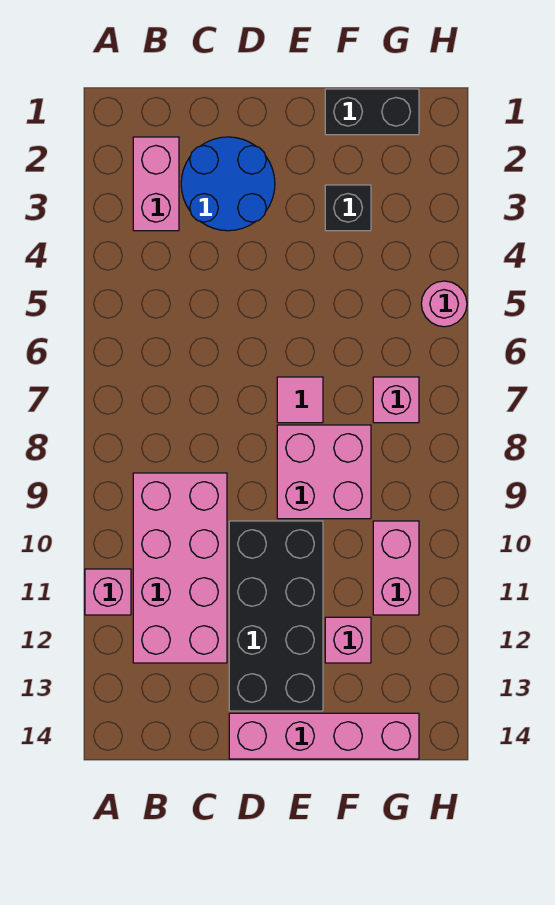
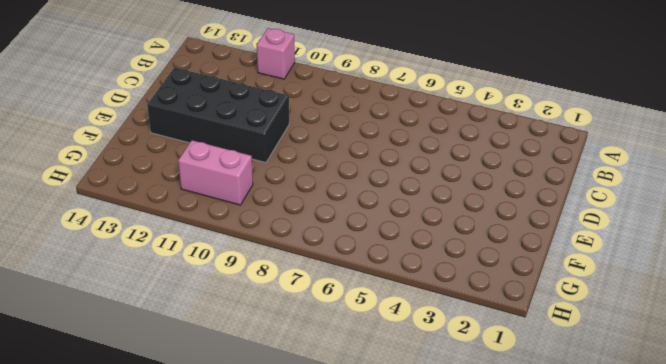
none -> pink brick B2:B3 level 1
none -> pink brick B9:C12 level 1
none -> blue round brick C2:D3 level 1

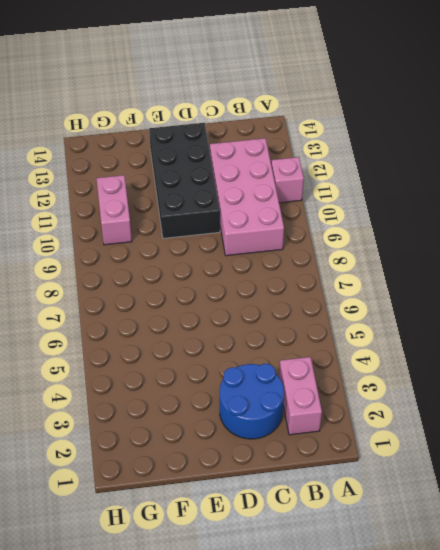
none -> pink brick D14:G14 level 1
none -> pink tile E7 level 1
none -> pink brick E8:F9 level 1

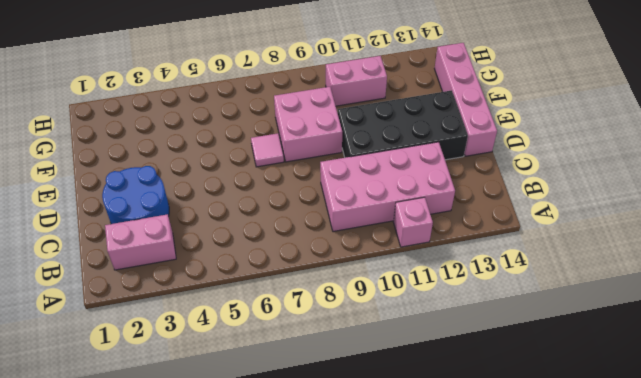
none -> black brick F1:G1 level 1
none -> black brick F3 level 1
none -> pink brick F12 level 1

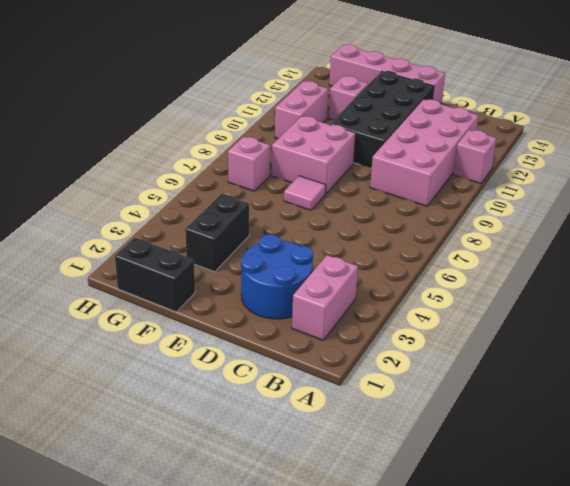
black brick F3:F4 level 1 -> black brick F3 level 1
none -> pink round brick H5 level 1

